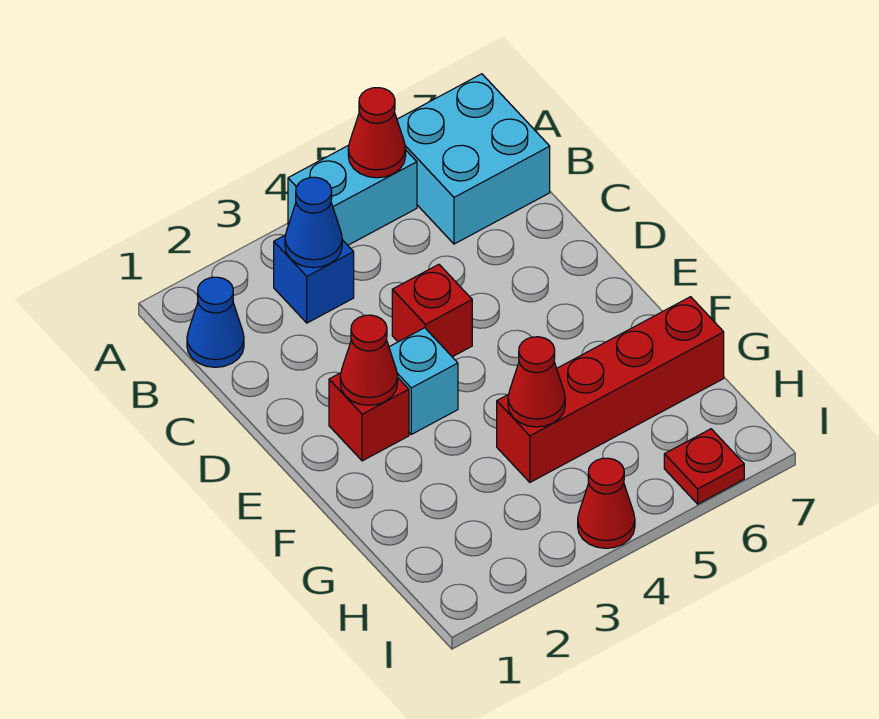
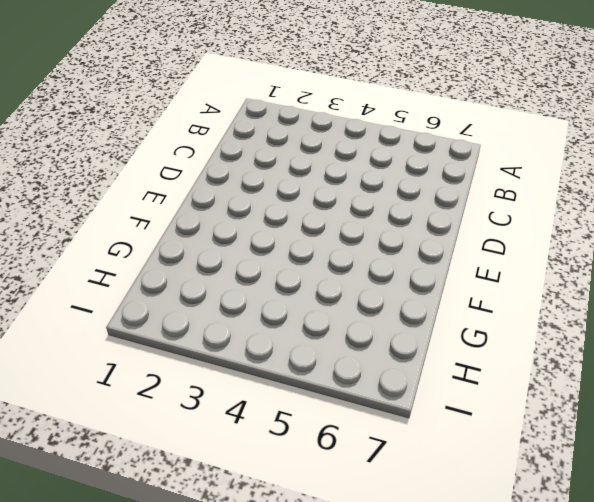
none -> cyan brick A4:A5 level 1
none -> cyan brick A6:B7 level 1
none -> blue cone B1 level 1

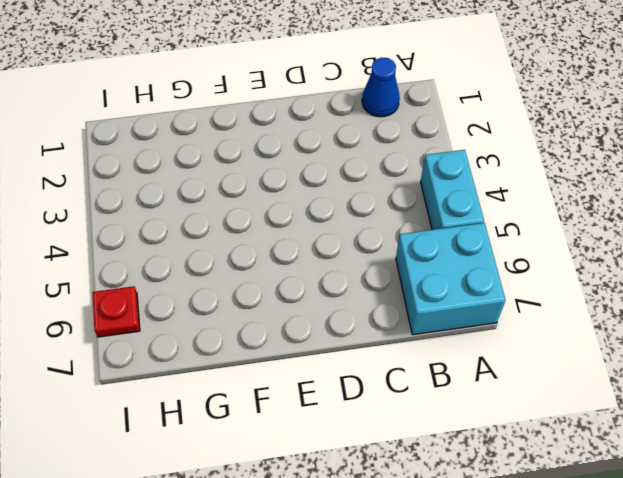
none -> blue brick B3 level 1
none -> red brick D4 level 1
none -> red brick E2 level 1

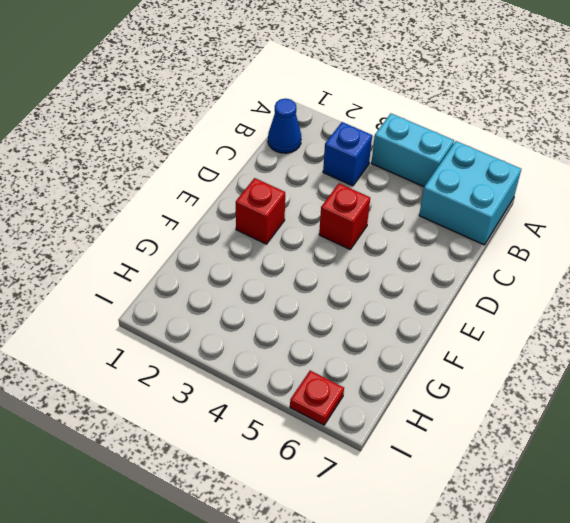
none -> cyan brick E3 level 1
none -> red brick G4:G7 level 1
none -> red cone I4 level 1

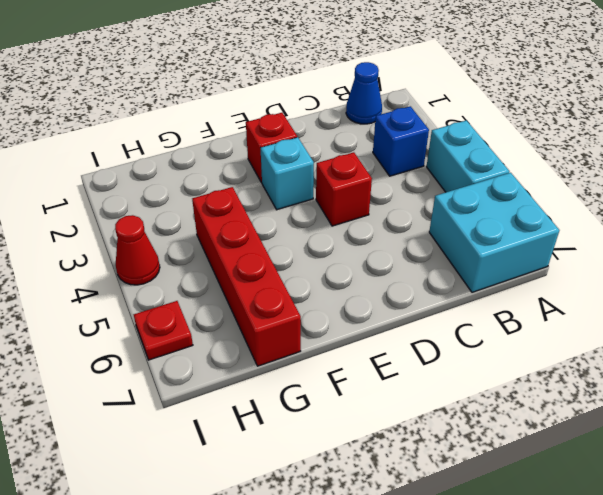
none -> red cone A5 level 2
none -> blue cone B3 level 2
none -> red cone E2 level 2

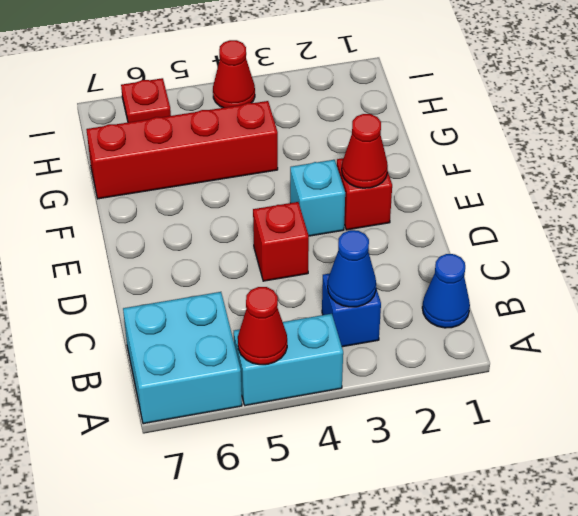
none -> red cone G4 level 2

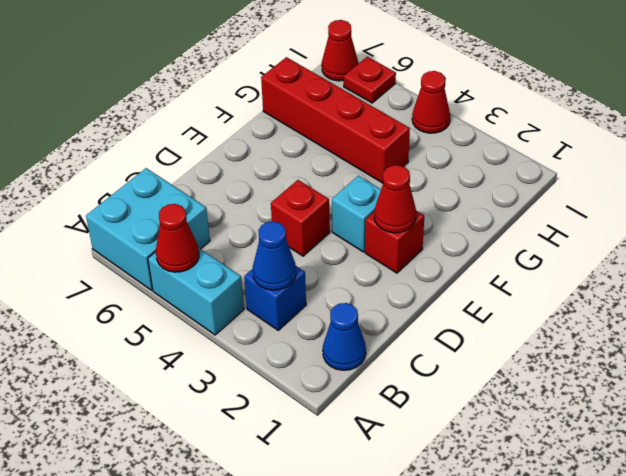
red cone I7 level 1 -> red cone G4 level 2

